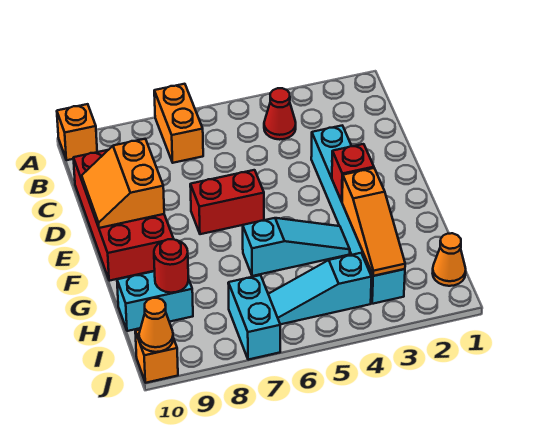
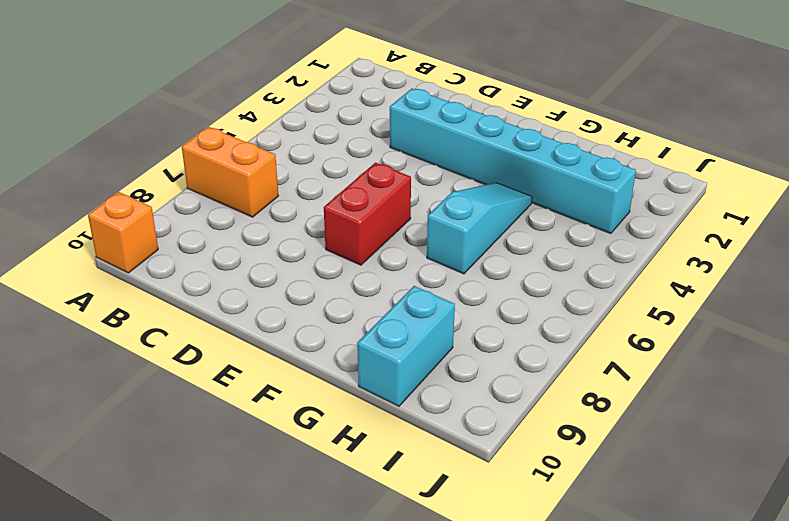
none -> red cone B4 level 1
none -> red brick C9:F10 level 1
none -> orange cone I1 level 1

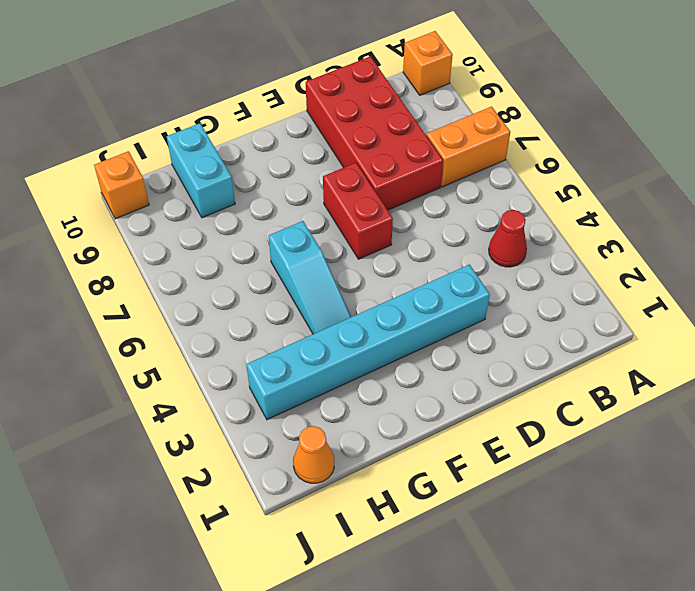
red brick C7:D10 level 1 -> red brick C9:F10 level 1
none -> cyan slope I4:I6 level 1 top 4
none -> cyan brick I7:J7 level 1
none -> orange slope D9:E10 level 2 top 9

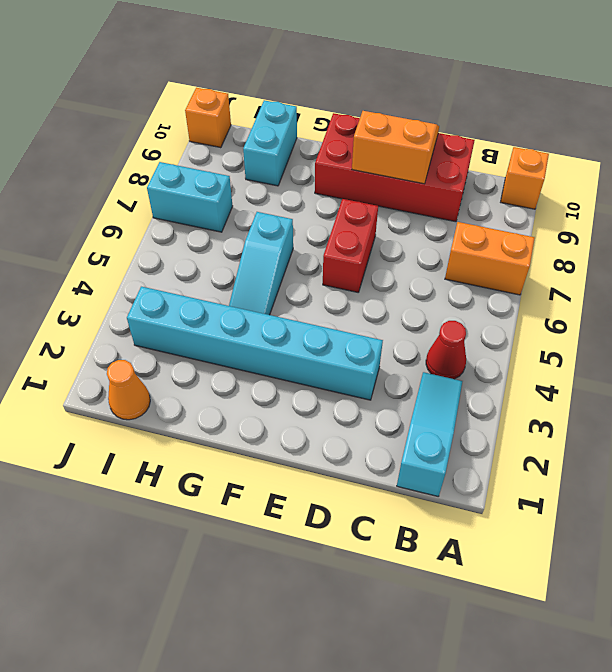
cyan slope B1:B3 level 1 top 1 -> cyan slope I4:I6 level 1 top 4
none -> red brick F3 level 2
none -> orange slope G3:I3 level 2 top G
none -> red round brick H9 level 2

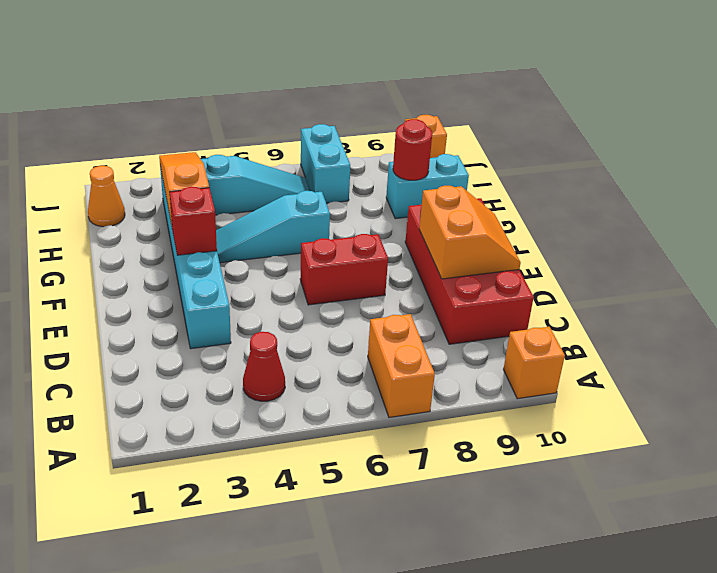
none -> orange cone J10 level 2

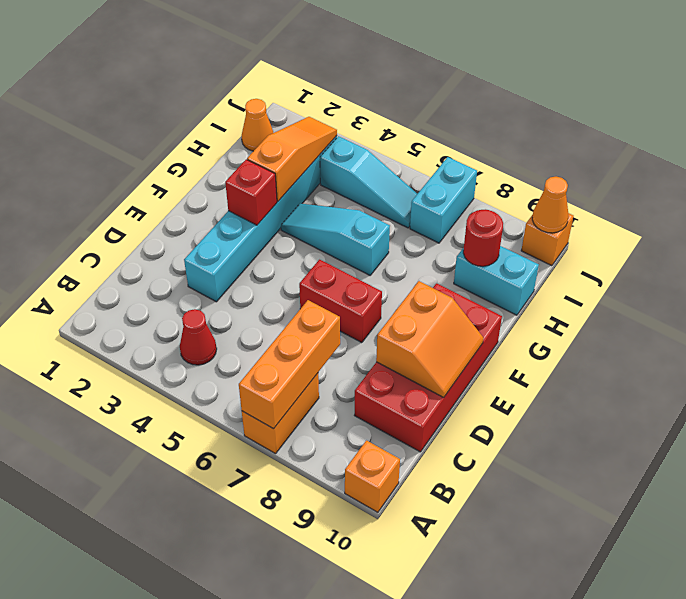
orange brick A7:C7 level 2 -> none

